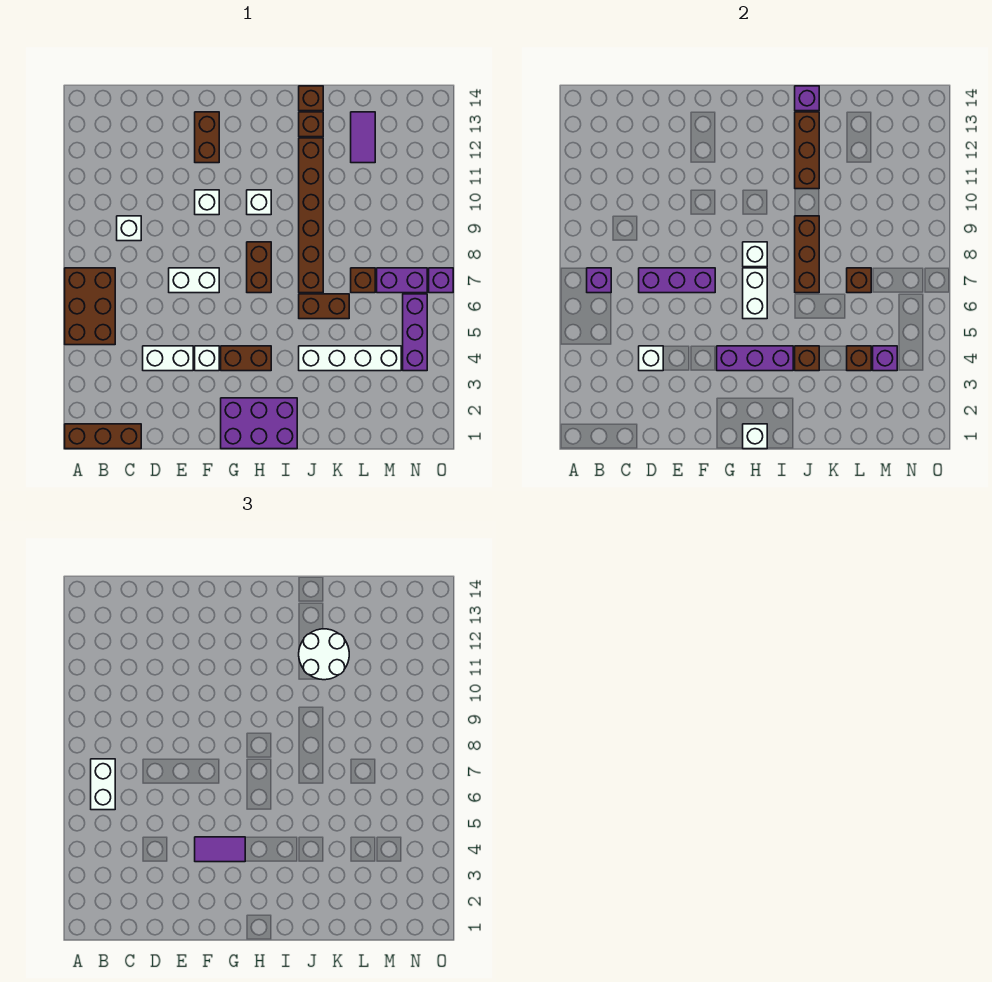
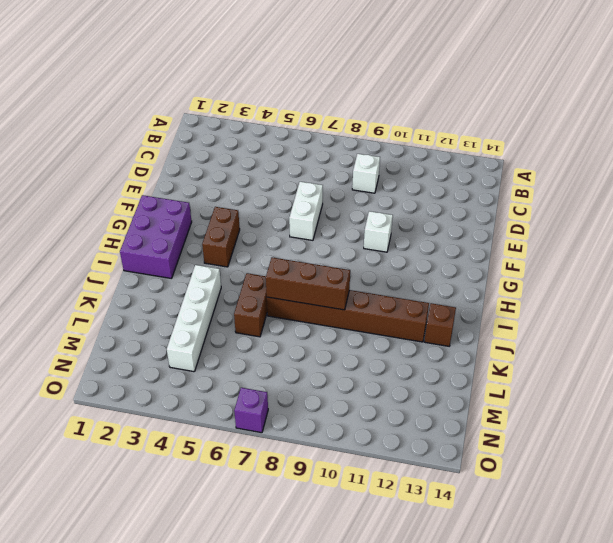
none -> brown brick A1:C1 level 1
none -> brown brick A5:B7 level 1
none -> white brick D4:E4 level 1
none -> white brick F4 level 1

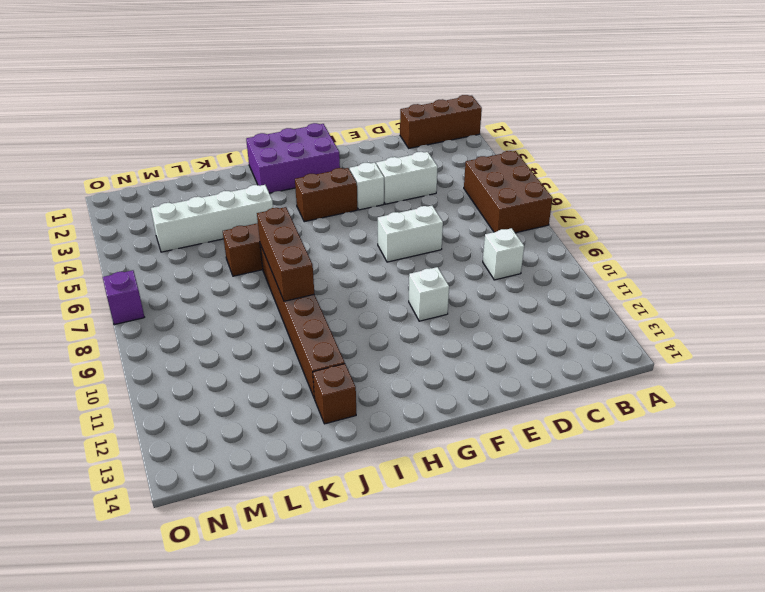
none -> brown brick F12:F13 level 1
none -> brown brick H7:H8 level 1
none -> white brick H10 level 1
none -> brown brick J14 level 1

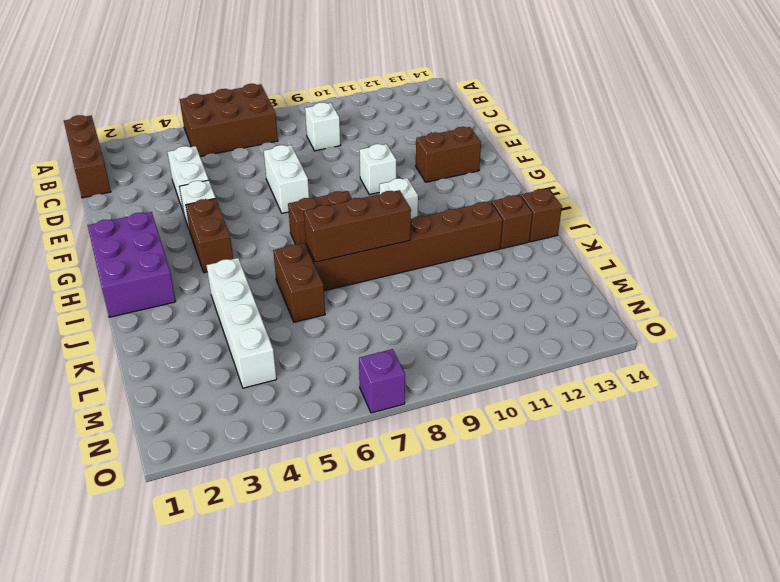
none -> brown brick L7 level 1
none -> purple tile L12:L13 level 1
none -> purple brick M7:N7 level 1
none -> purple brick N4:N6 level 1

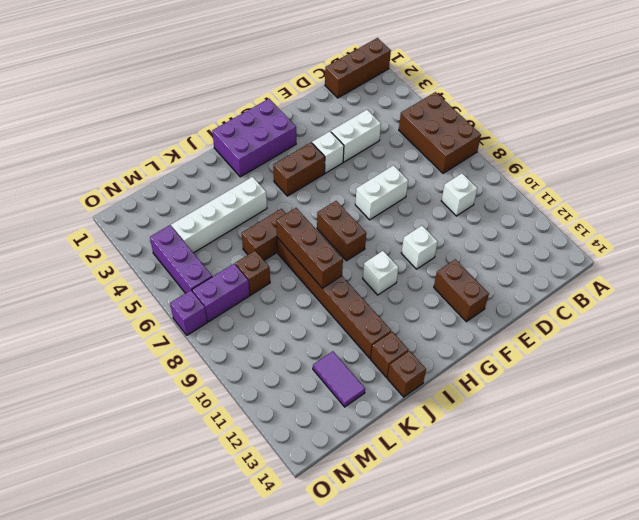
none -> purple brick B7 level 2
none -> white brick D4 level 2
none -> purple brick D7:F7 level 2
none -> purple brick G4:I4 level 2

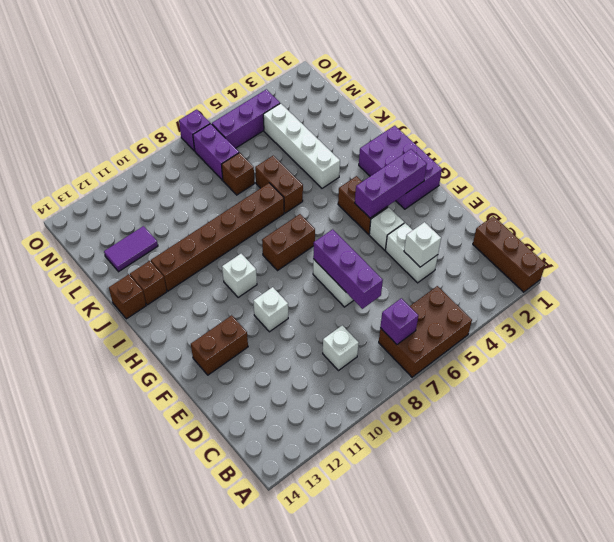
purple brick G2:G4 level 2 -> purple brick G4:I4 level 2
none -> white brick H1 level 2
none -> white brick H6:H7 level 2
none -> white brick H8 level 2
none -> brown brick J4 level 2

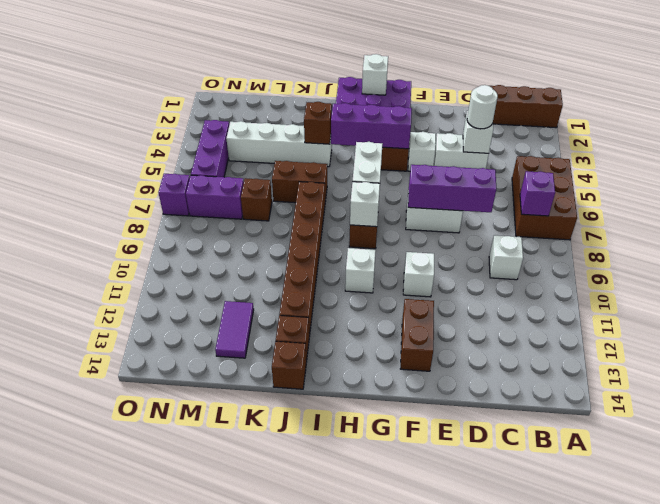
white round brick D4 level 3 -> none
none -> brown brick J7:J9 level 2
none -> brown brick J11:J13 level 2
none -> purple brick J14 level 2
none -> brown brick L4 level 2

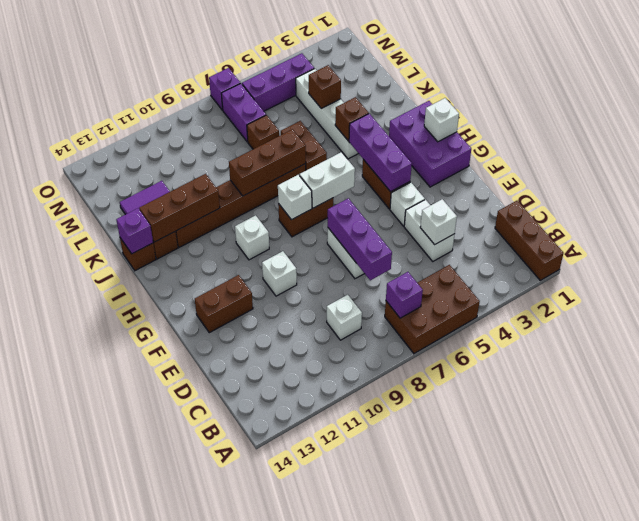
none -> brown brick L7 level 2
none -> purple brick M4 level 2
none -> white brick B6:B7 level 3
none -> purple tile F4:G4 level 3

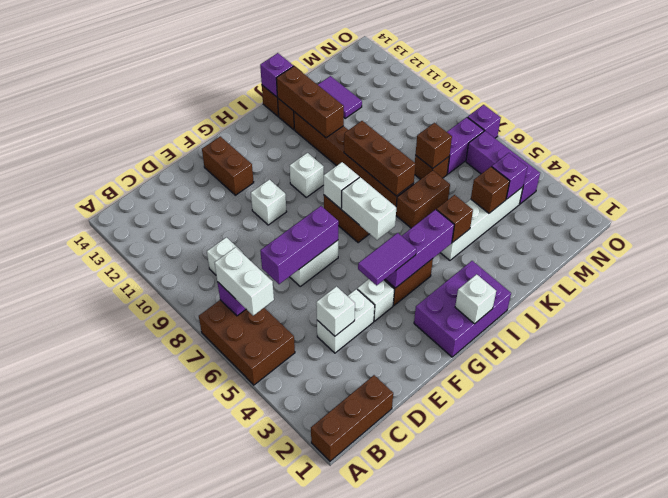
none -> white round brick J11:K12 level 3

